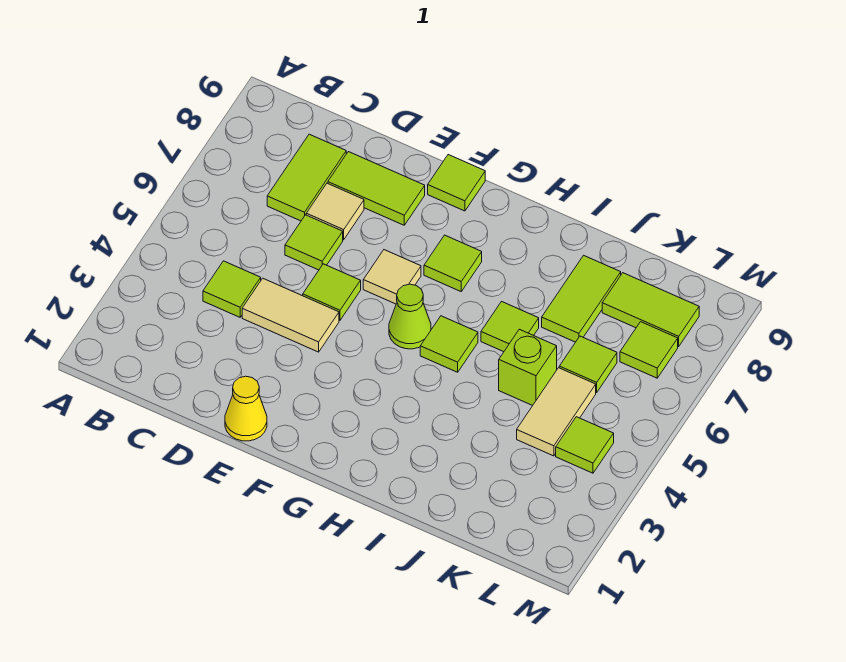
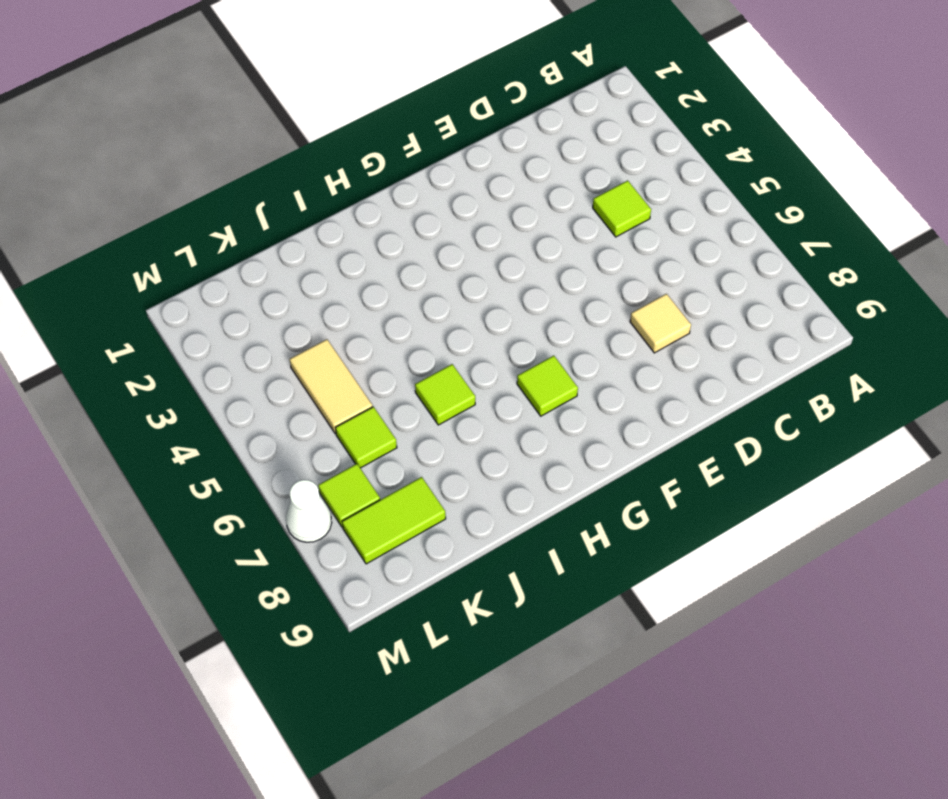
white cone M7 level 1 -> none
none -> lime tile C7:C8 level 1
none -> tan tile D4:E4 level 1
none -> lime tile D6 level 1

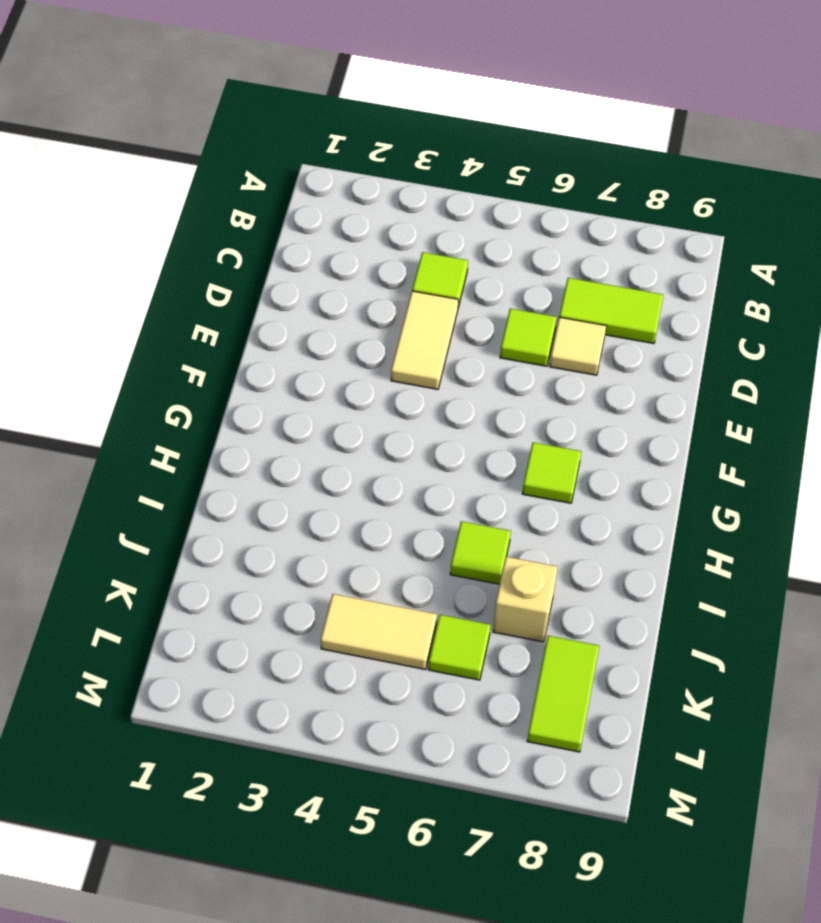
tan brick J7 level 1 -> lime tile J7:J8 level 1
none -> lime tile D8:E8 level 1
none -> yellow cone E1 level 1
none -> lime tile E5 level 1

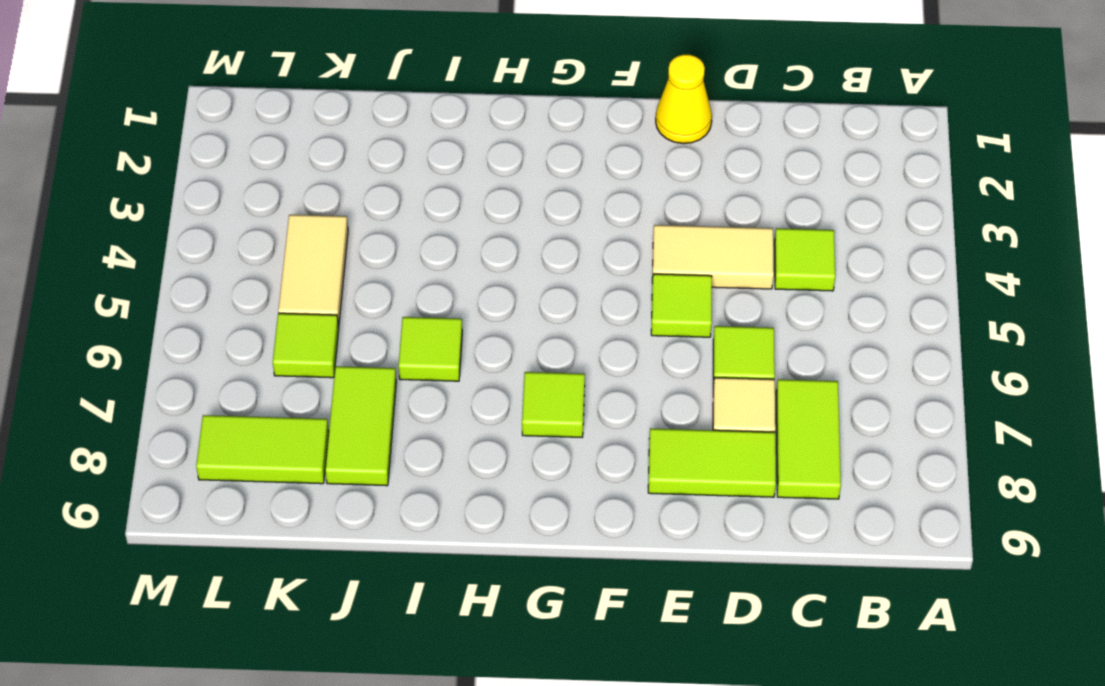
none -> tan tile F6 level 1
none -> lime tile F9 level 1
none -> lime cone G5 level 1

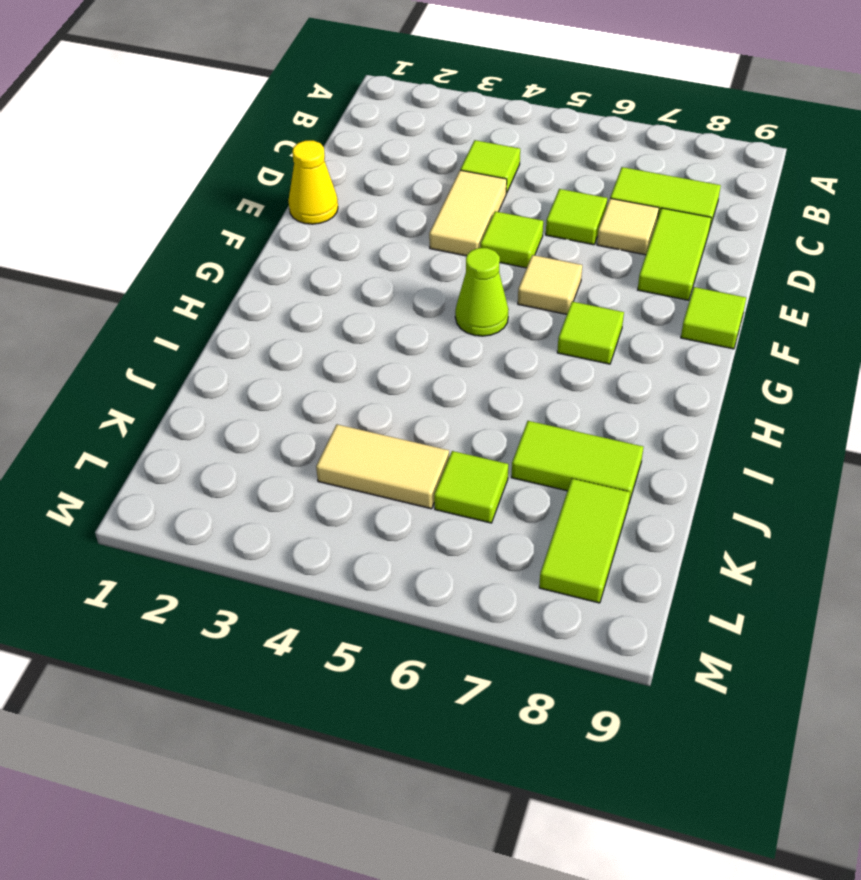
none -> lime tile H5 level 1
none -> lime tile I6 level 1
none -> lime brick J5 level 1

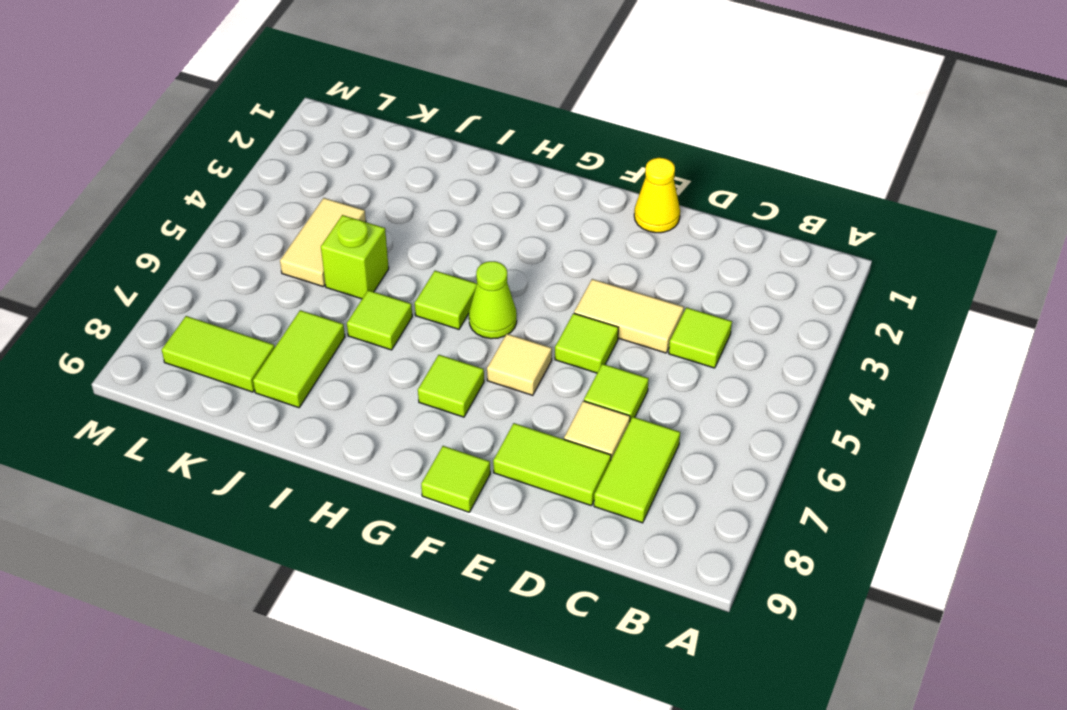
none -> lime tile K6 level 1
none -> lime tile L4 level 1
none -> lime tile L7 level 1

